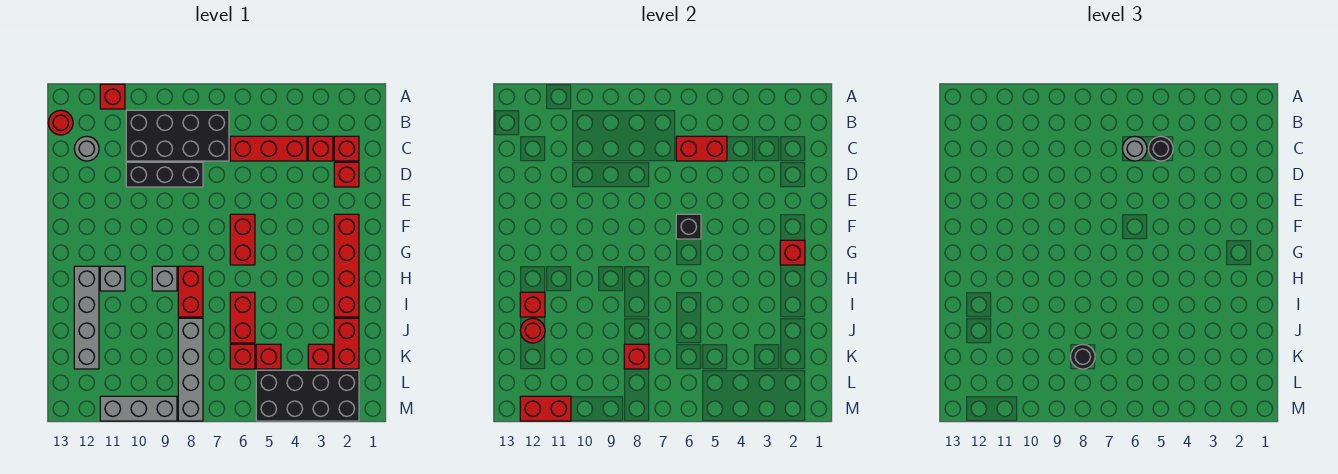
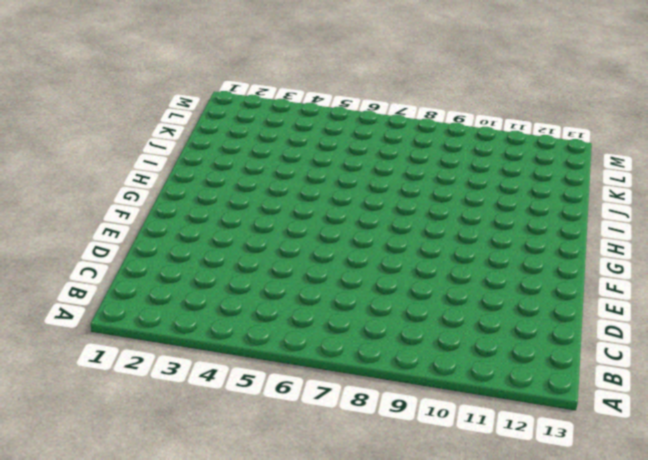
none -> red brick A11 level 1
none -> black brick B7:C10 level 1
none -> red round brick B13 level 1
none -> red brick C2 level 1

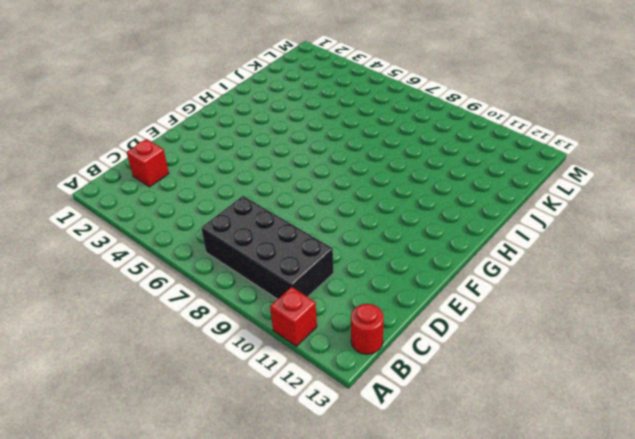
none -> red brick C3 level 1
none -> red brick C4:C6 level 1
none -> grey round brick C12 level 1
none -> red brick D2 level 1

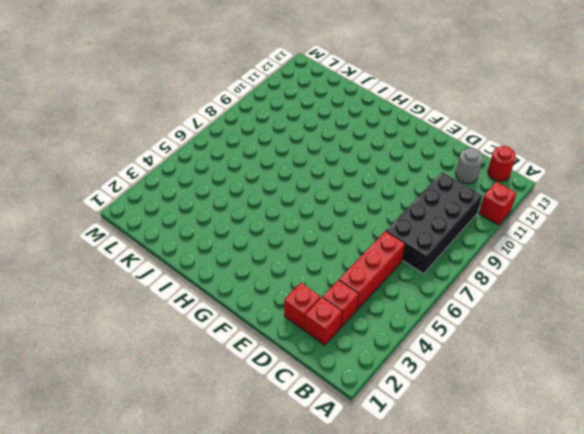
none -> black brick D8:D10 level 1
none -> red brick F2:I2 level 1
none -> red brick F6:G6 level 1
none -> red brick H8:I8 level 1

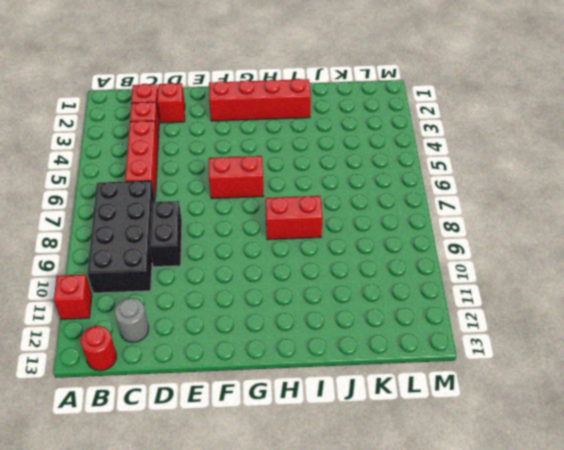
black brick D8:D9 level 1 -> black brick D8:D10 level 1
none -> grey brick H9 level 1
none -> grey brick H11 level 1
none -> grey brick H12:K12 level 1
none -> red brick I6:J6 level 1

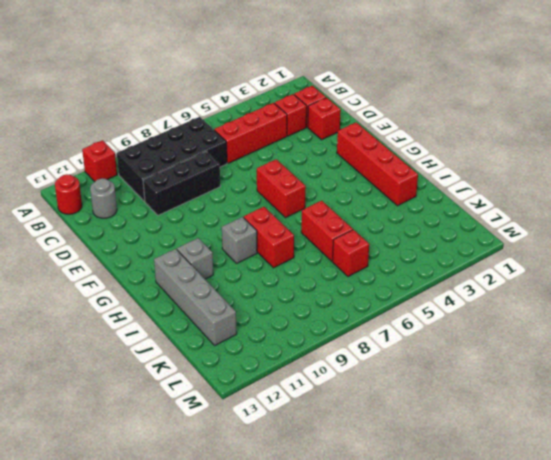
none -> red brick J2:K2 level 1
none -> grey brick J8:M8 level 1
none -> red brick K3 level 1
none -> red brick K5 level 1

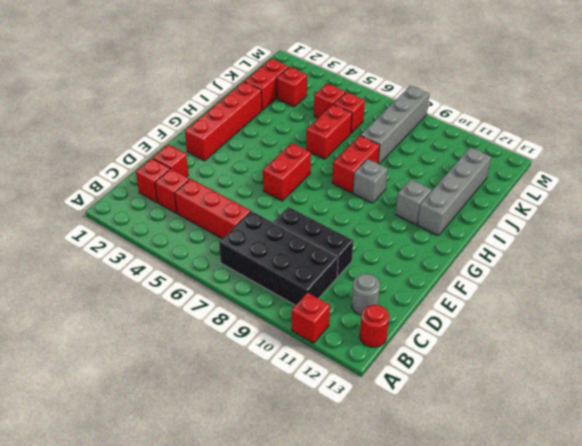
none -> black brick L2:M5 level 1
none -> grey brick M9:M11 level 1
none -> red brick C5:C6 level 2
none -> black brick F6 level 2

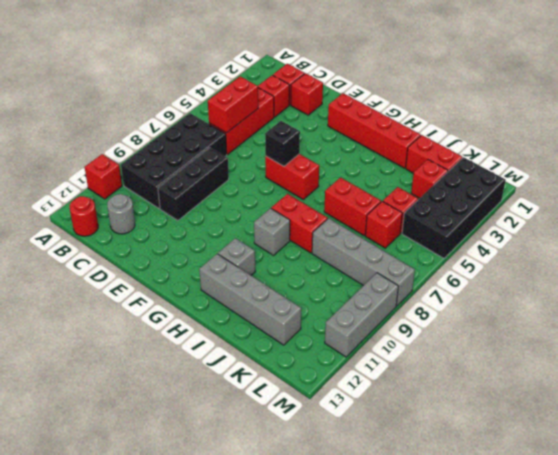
none -> red brick G2 level 2
none -> red brick I12 level 2
none -> red round brick J12 level 2
none -> red brick K8 level 2

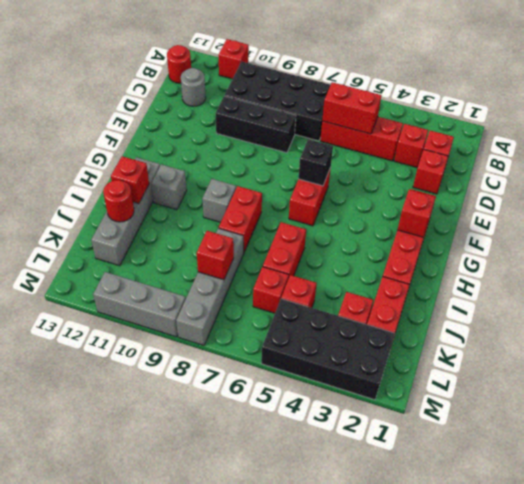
none -> red brick M11:M12 level 2
none -> black round brick C5 level 3
none -> grey round brick C6 level 3
none -> black round brick K8 level 3

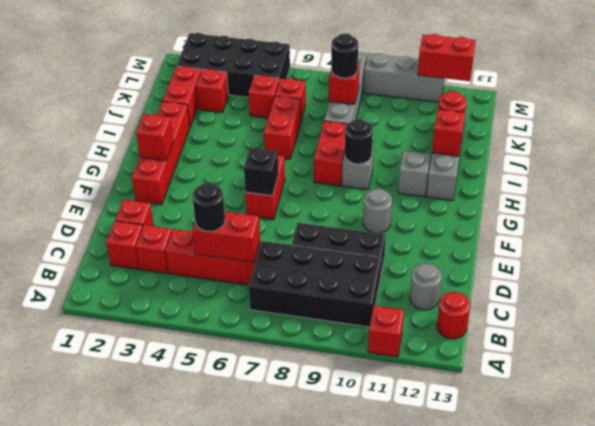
grey round brick F10 level 1 -> grey round brick C6 level 3
black round brick H9 level 2 -> none

